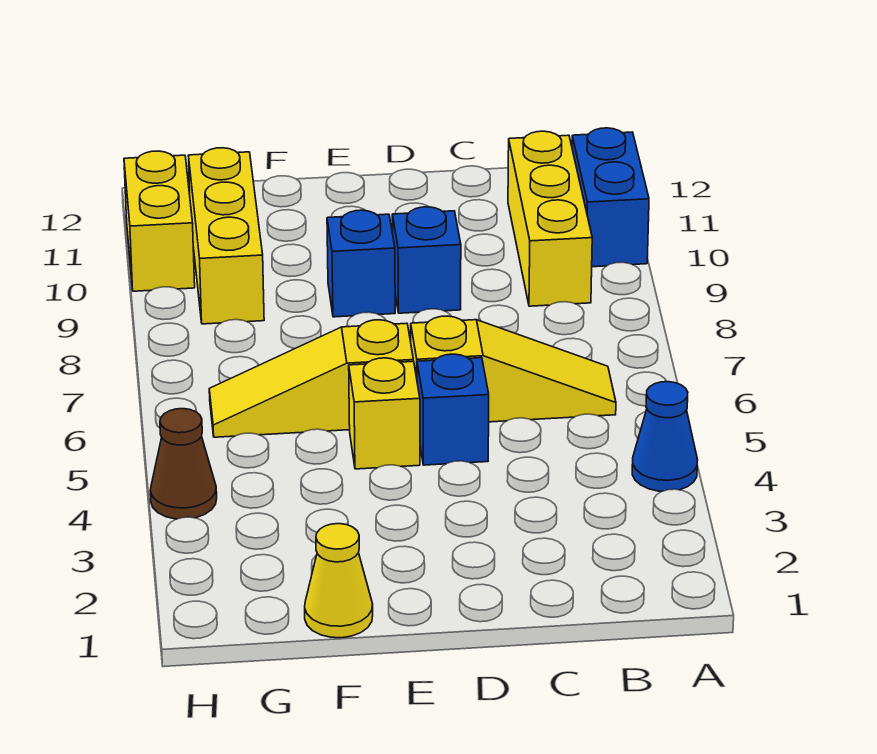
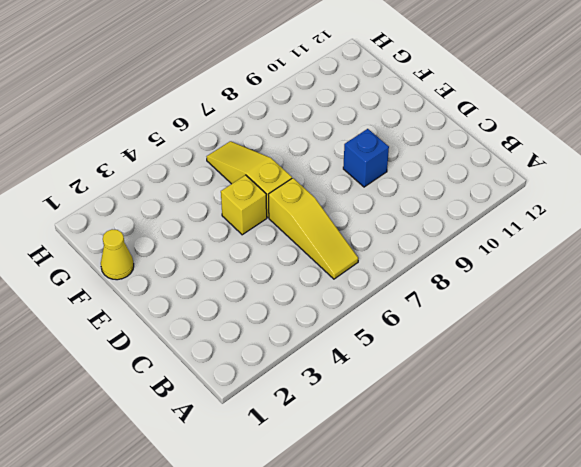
none -> blue cone A4 level 1
none -> blue brick A10:A11 level 1
none -> yellow brick B9:B11 level 1

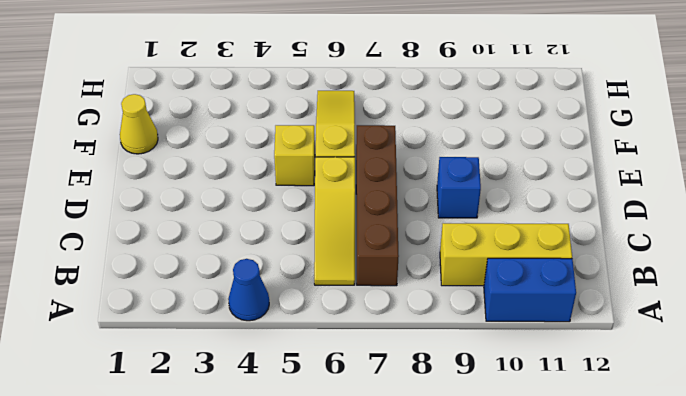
brown brick B7:E7 level 1 -> none
none -> blue brick D5 level 1
none -> blue brick E9 level 1
none -> yellow brick G9:G11 level 1

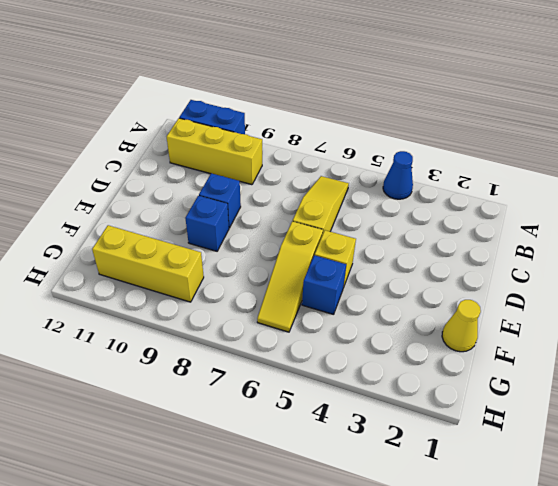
blue brick F5 level 1 -> blue brick D5 level 1
none -> brown cone H4 level 1
none -> yellow brick H10:H11 level 1

